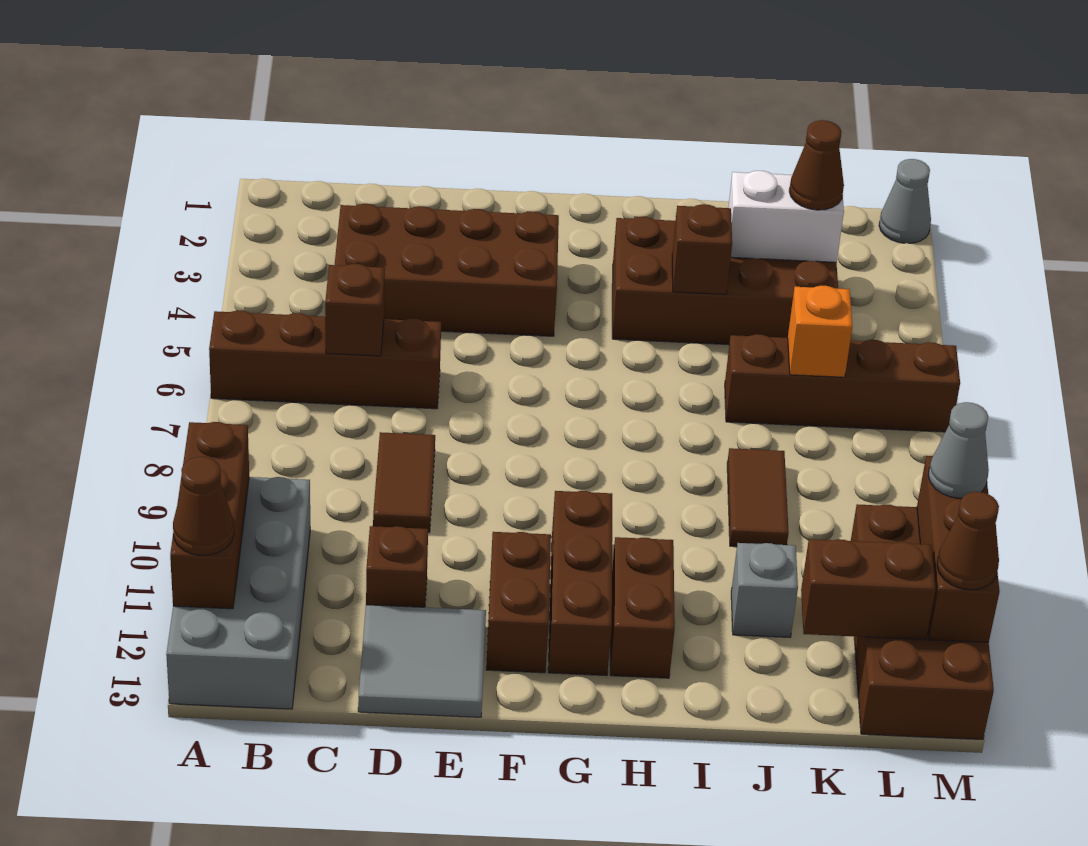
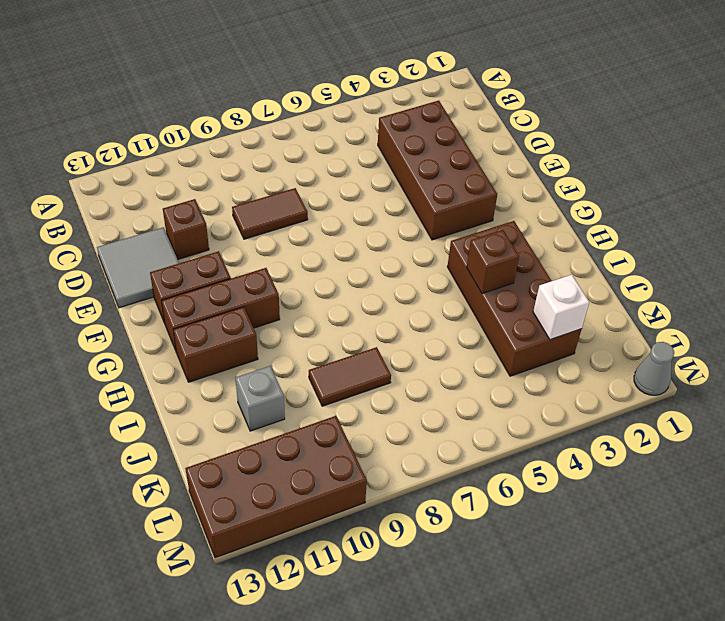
white brick K3 level 2 -> white brick J3:K3 level 2
none -> brown brick A6:D6 level 1
none -> grey brick A10:B13 level 1
none -> brown brick J6:M6 level 1

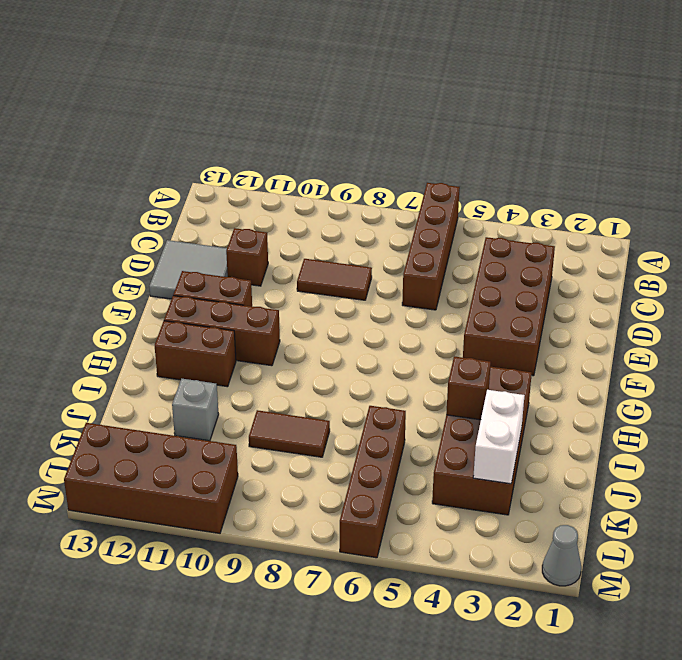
none -> grey brick A10:B13 level 1
none -> brown brick A10:A12 level 2
none -> brown brick C6 level 2

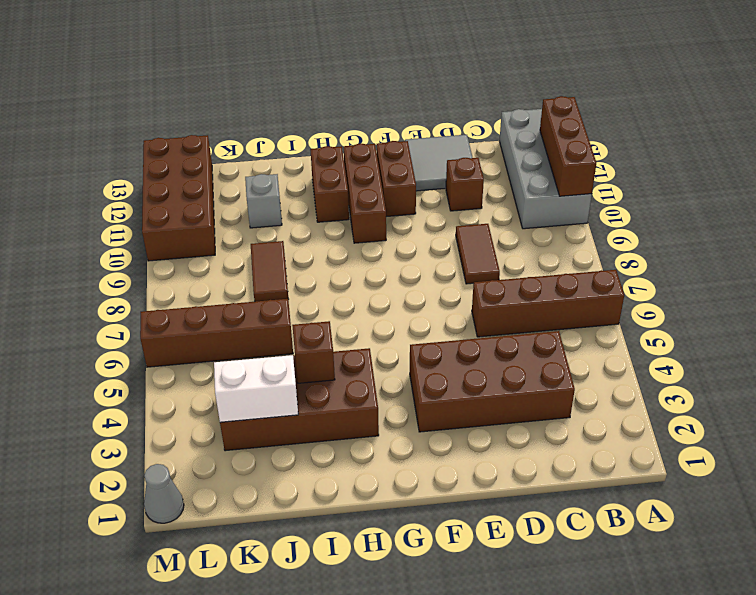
none -> brown brick C6 level 2
none -> orange brick K6 level 2
none -> brown brick K12:L12 level 2

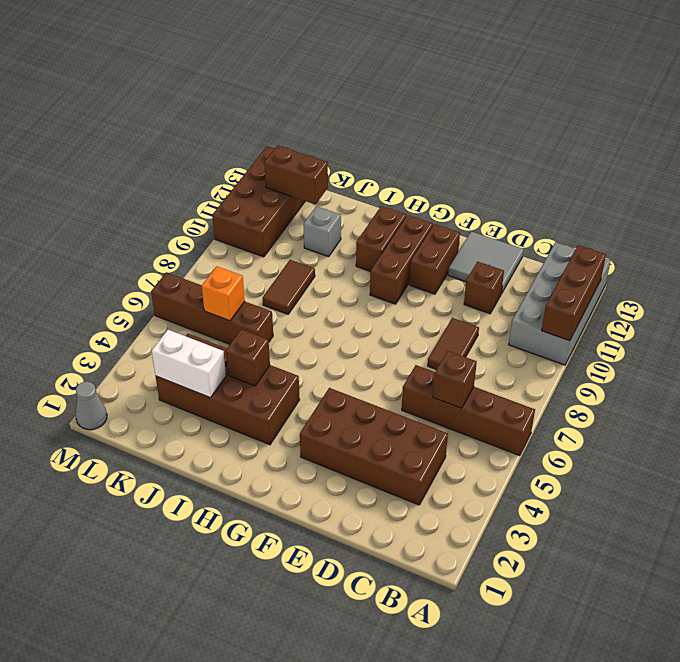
none -> brown brick M10:M12 level 2
none -> brown cone A12 level 3
none -> brown cone K3 level 3

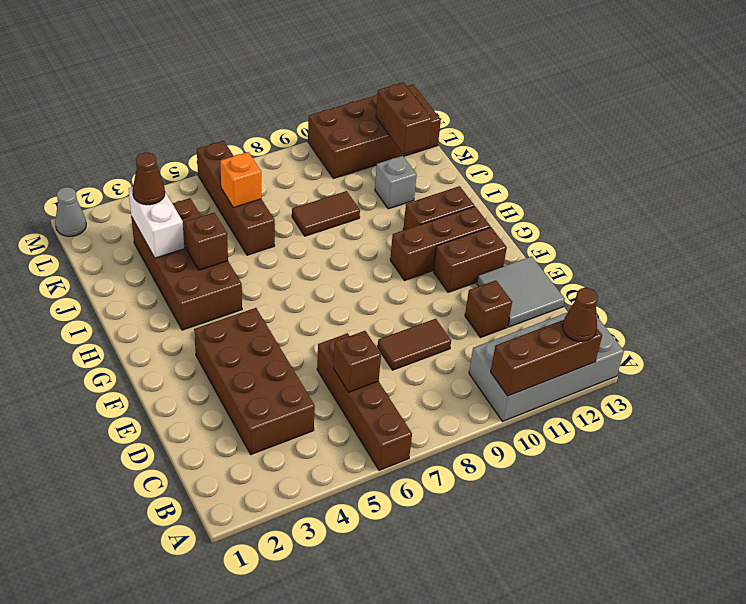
none -> brown brick M10:M12 level 2
none -> grey cone M10 level 3
none -> brown cone M12 level 3

